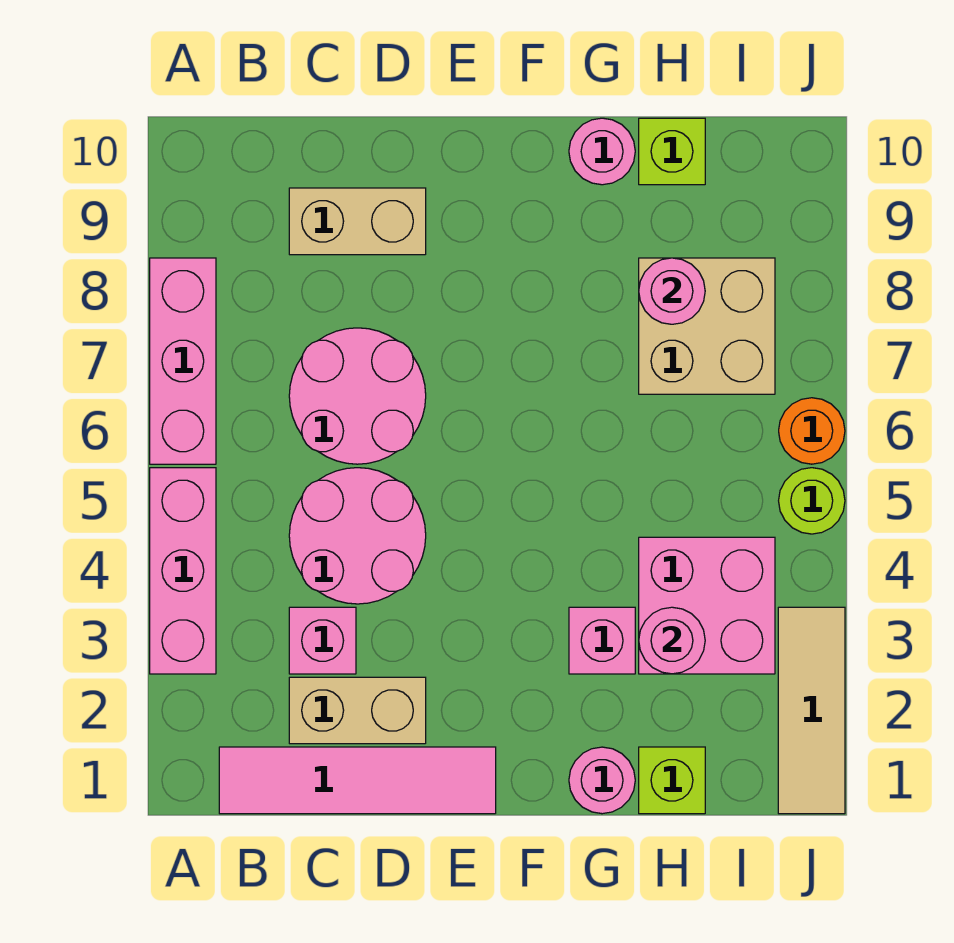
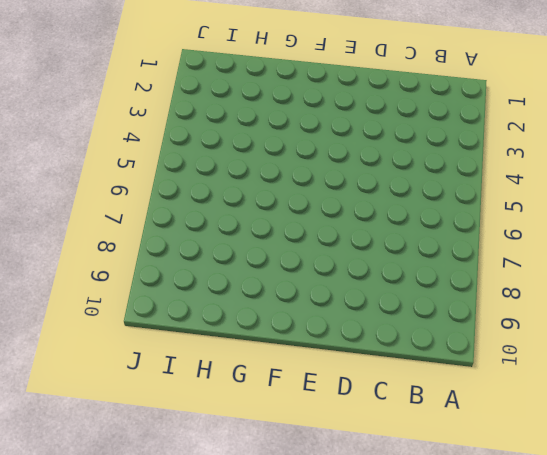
none -> pink brick A3:A5 level 1
none -> pink brick A6:A8 level 1
none -> pink tile B1:E1 level 1

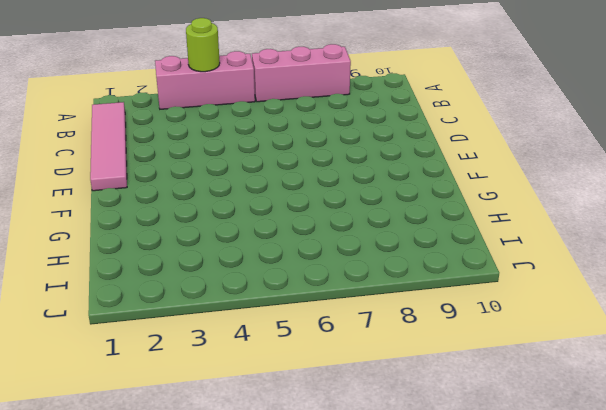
lime round brick A4 level 2 -> lime round brick J5 level 1
none -> tan brick C2:D2 level 1
none -> pink brick C3 level 1
none -> pink round brick C4:D5 level 1

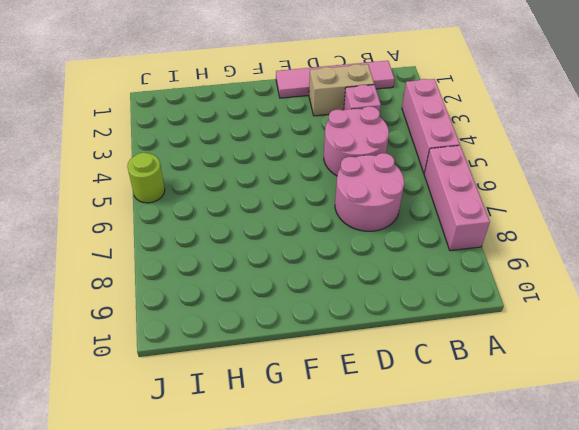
none -> tan brick C9:D9 level 1
none -> pink round brick G1 level 1
none -> pink brick G3 level 1

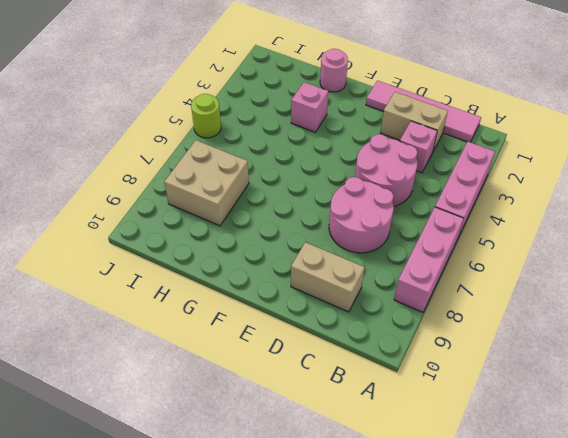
none -> pink round brick G10 level 1
none -> lime brick H1 level 1
none -> pink brick H3:I4 level 1

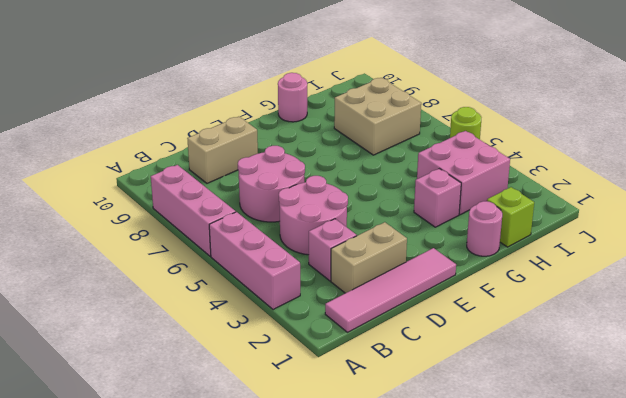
none -> lime brick H10 level 1
none -> tan tile J1:J3 level 1
none -> orange round brick J6 level 1

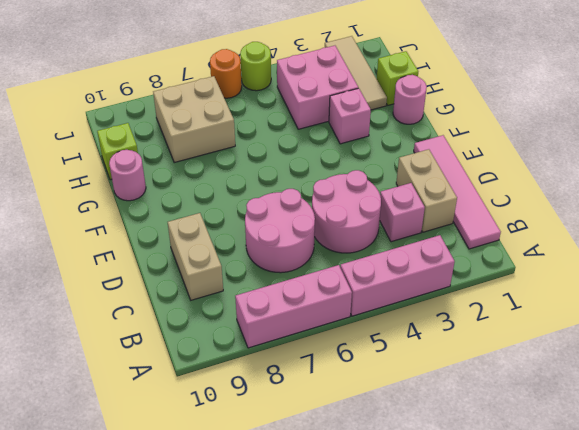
tan tile H2:J2 level 1 -> tan tile J1:J3 level 1
none -> pink round brick H3 level 2
none -> pink round brick H8 level 2

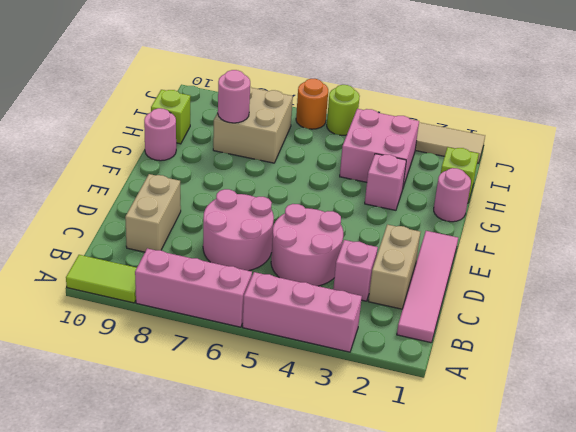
lime tile A9:A10 level 1 -> none
none -> pink round brick H3 level 2

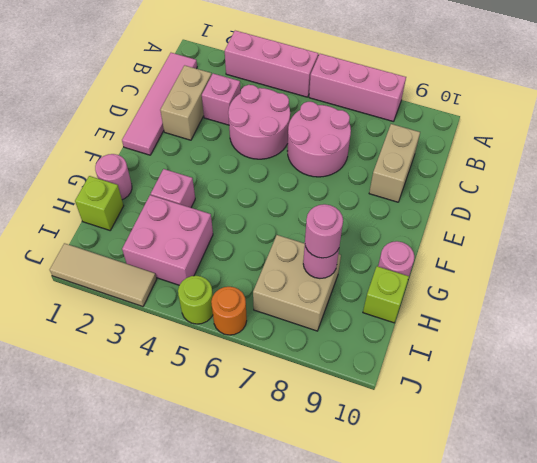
pink round brick H8 level 3 -> pink round brick H3 level 2

